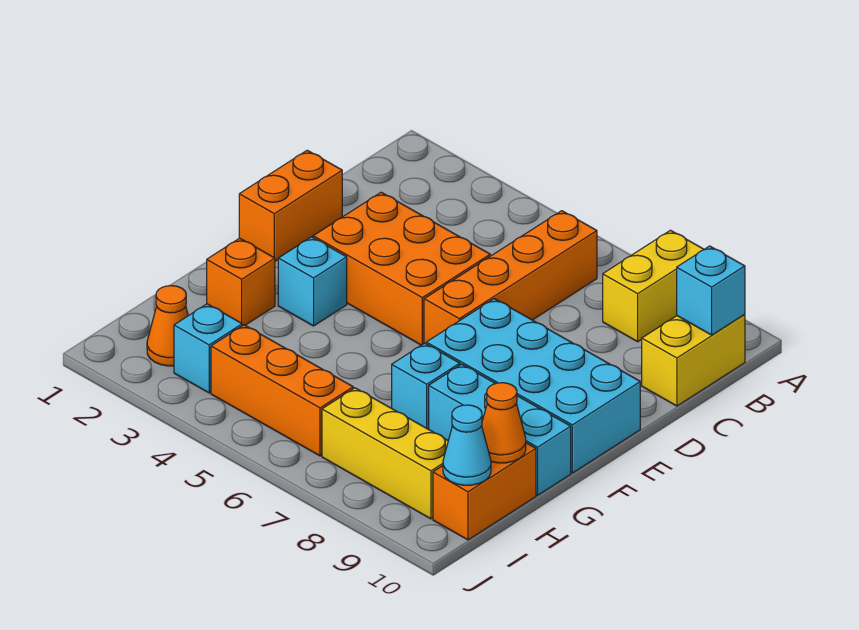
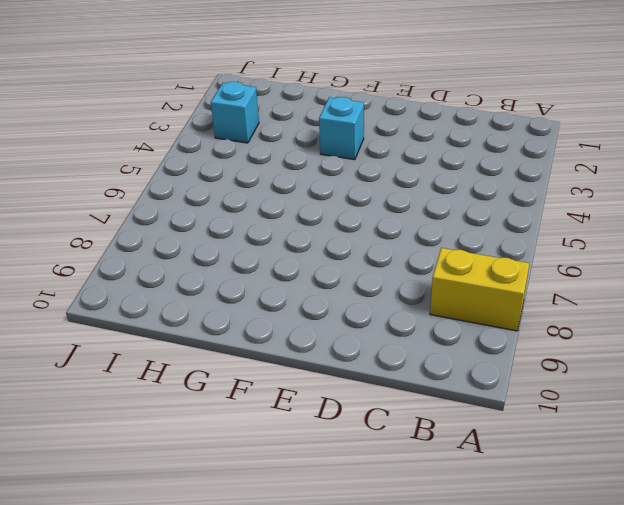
none -> orange brick B6:E6 level 1
none -> yellow brick B10:C10 level 1
none -> orange brick D1:E1 level 1

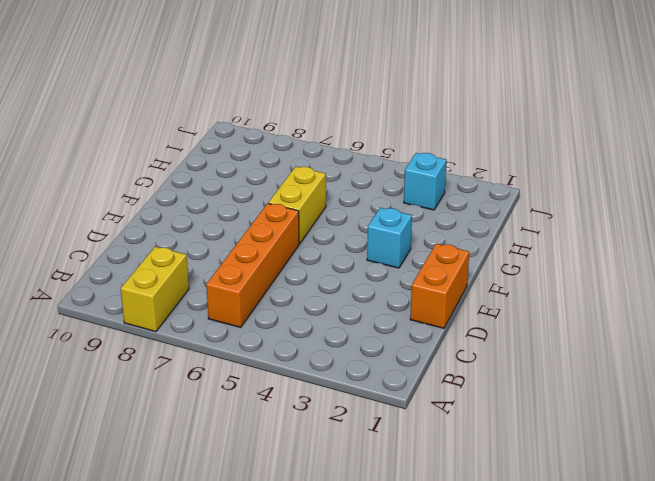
yellow brick F6:G6 level 1 -> yellow brick B10:C10 level 1
none -> orange brick D3:E5 level 1
none -> cyan brick E7:F10 level 1
none -> orange brick G2 level 1

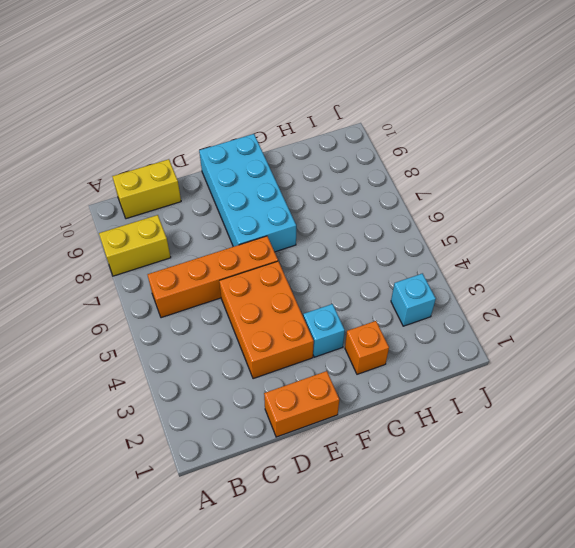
none -> cyan brick G7 level 1
none -> cyan brick G8:G10 level 1
none -> orange brick H10:I10 level 1

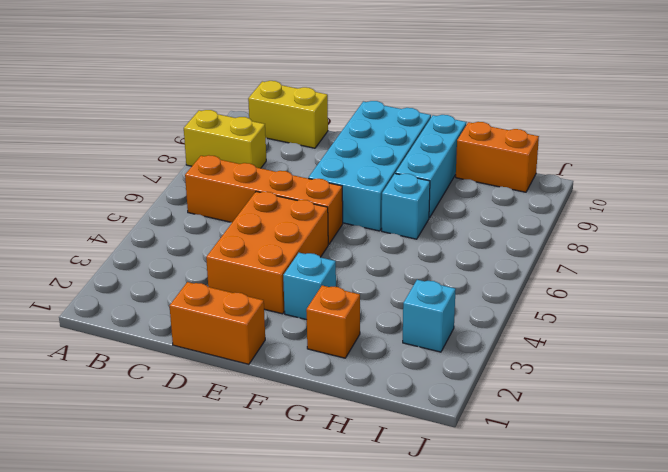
none -> orange cone I2 level 1
none -> orange brick I4:I6 level 1
none -> yellow brick I7:I9 level 1

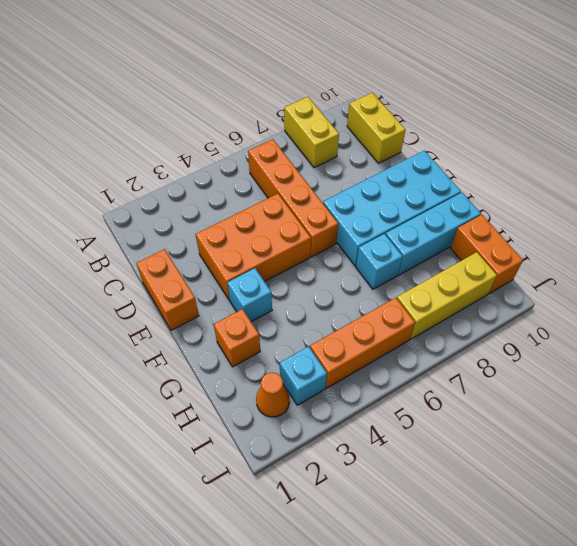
none -> cyan brick B10 level 2
none -> orange cone H10 level 2
none -> cyan cone I10 level 2

